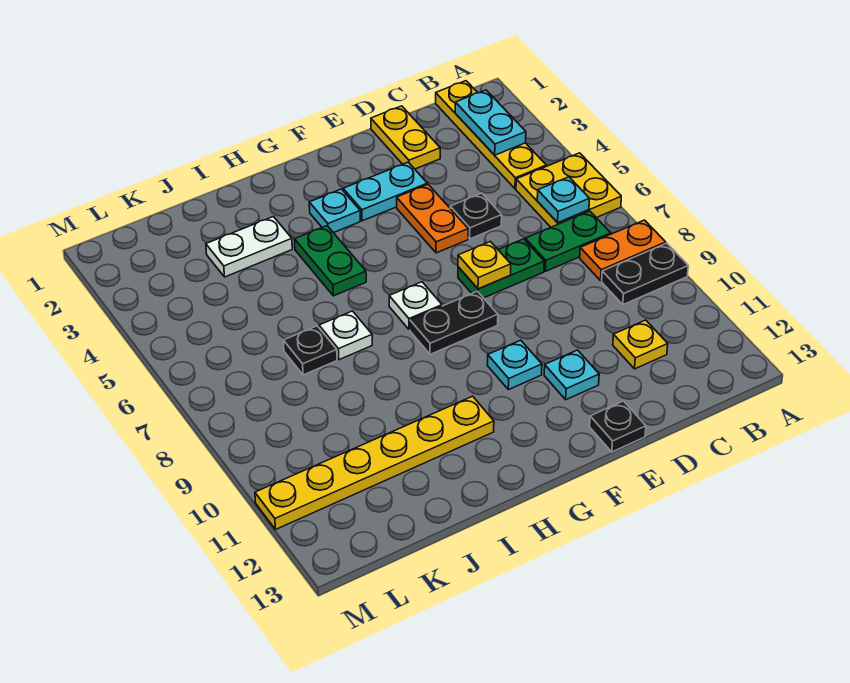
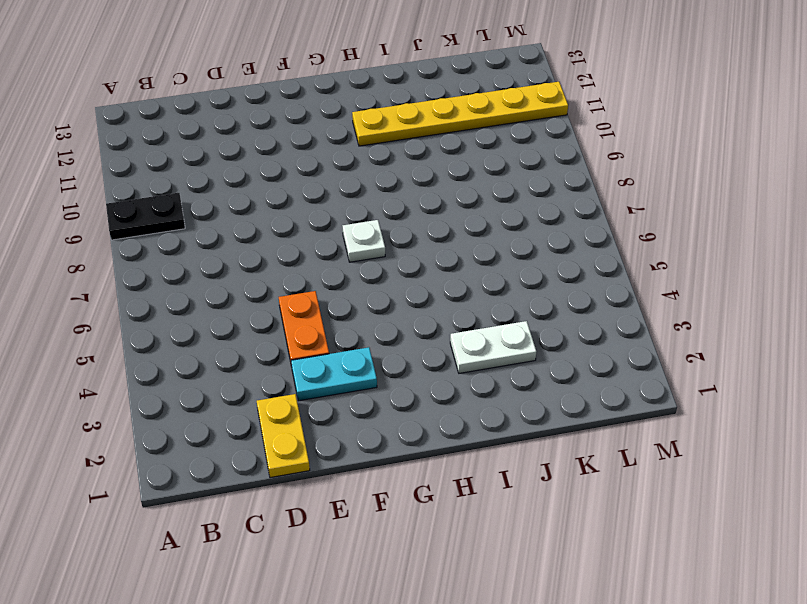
none -> yellow plate A5:B6 level 1
none -> orange plate A8:B8 level 1
none -> yellow plate B1:B4 level 1

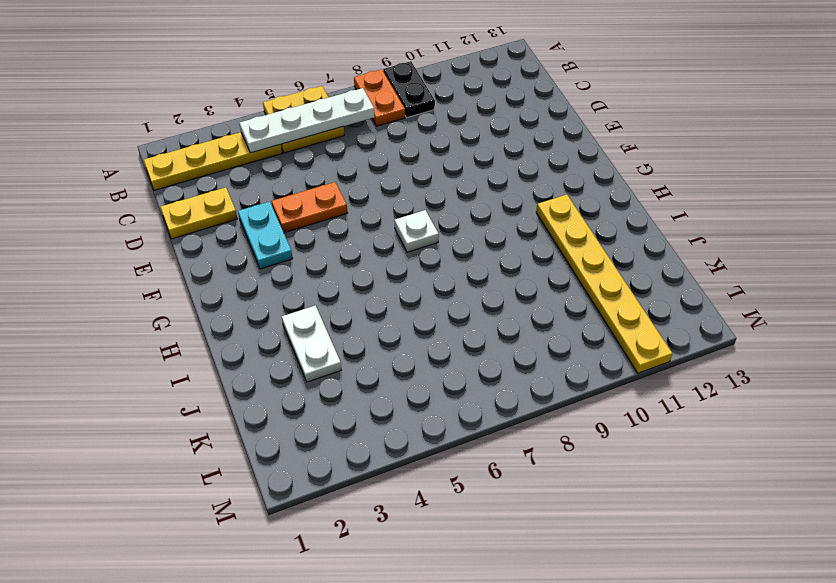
white plate B4:B7 level 2 -> cyan plate B6 level 2
none -> green plate B7:C7 level 1
none -> yellow plate C11 level 1
none -> black plate D5 level 1

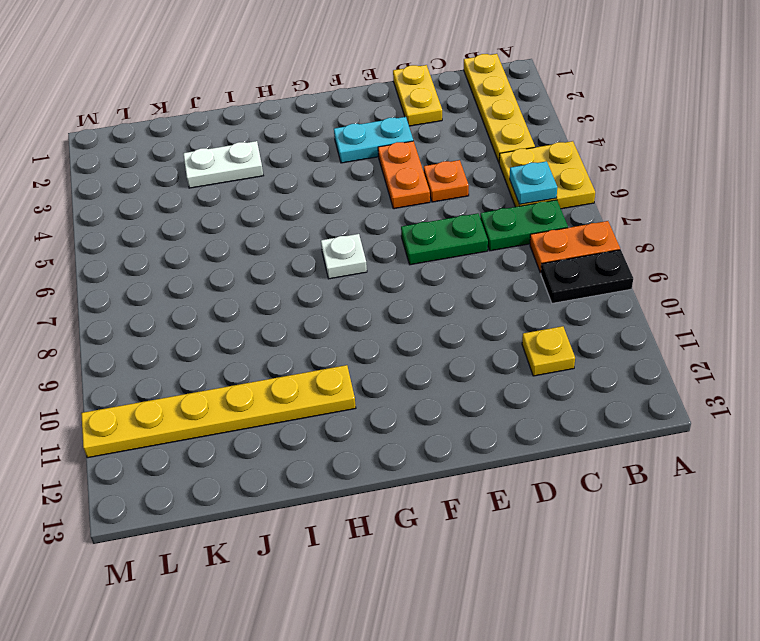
orange plate D5 level 1 -> black plate D5 level 1
none -> cyan plate E11 level 1
none -> black plate E13 level 1
none -> black plate F8:G8 level 1

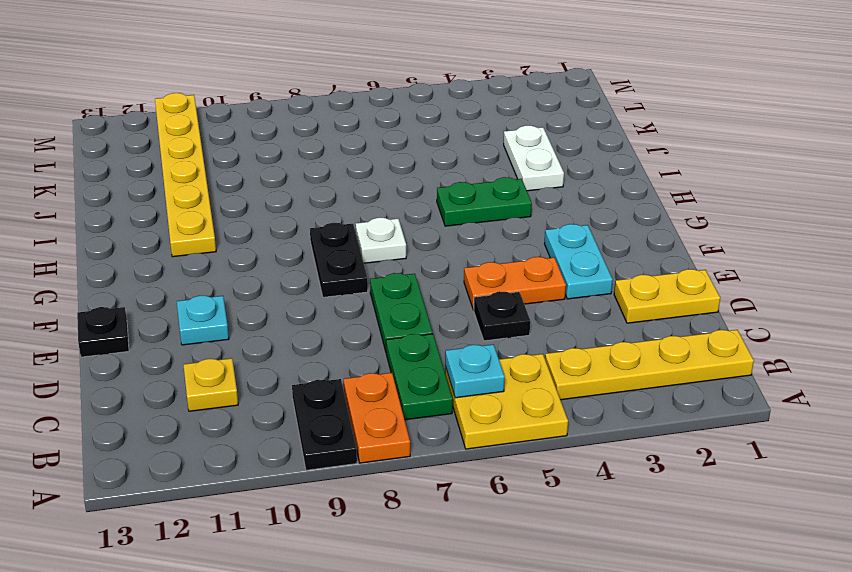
none -> cyan plate F10 level 1
none -> cyan plate G3 level 1
none -> white plate I7 level 1

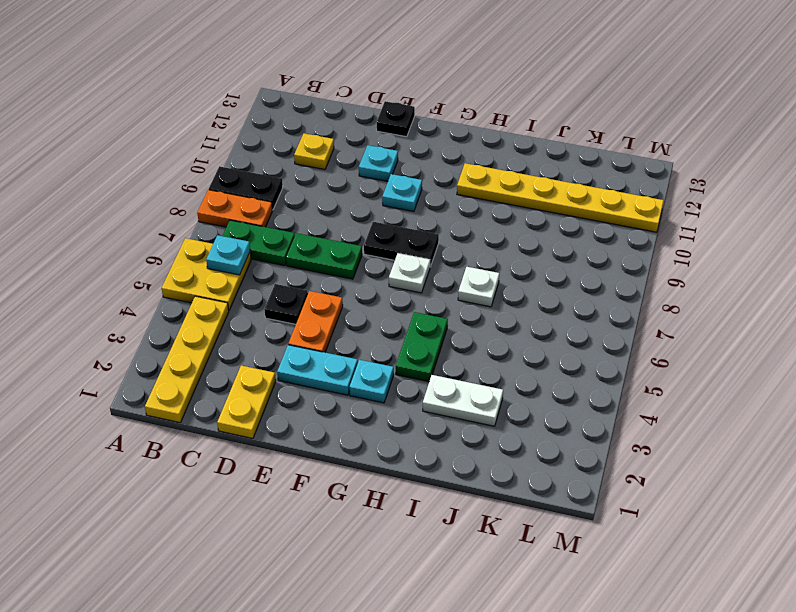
none -> black plate J7 level 1
none -> cyan plate B2:B3 level 2
none -> yellow plate E7 level 2

